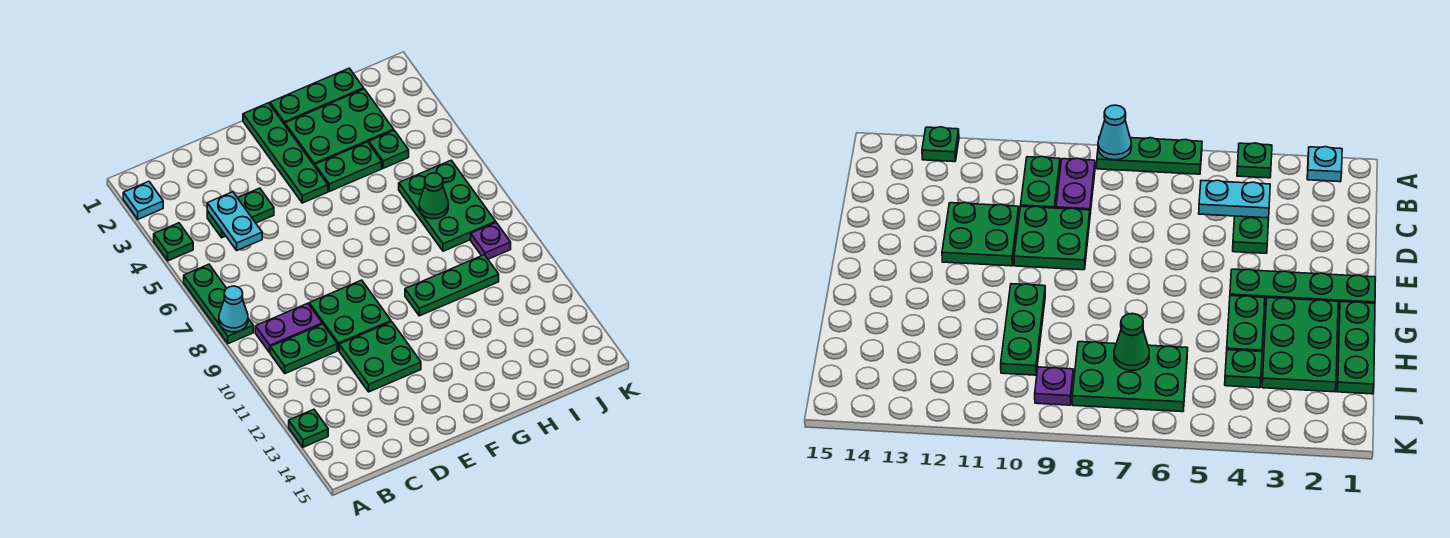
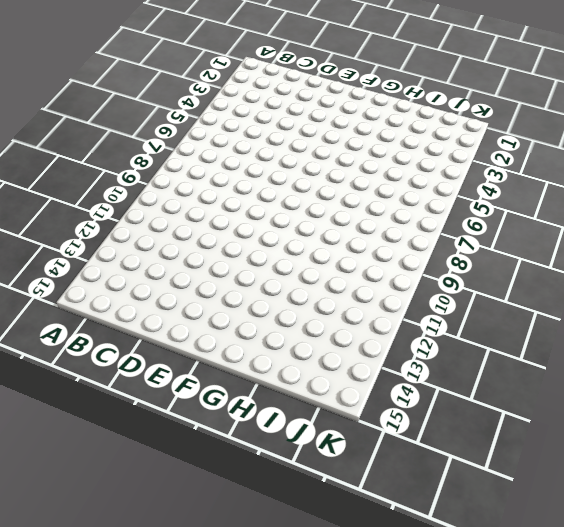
none -> cyan plate A2 level 1
none -> green plate A4 level 1
none -> green plate A6:A8 level 1

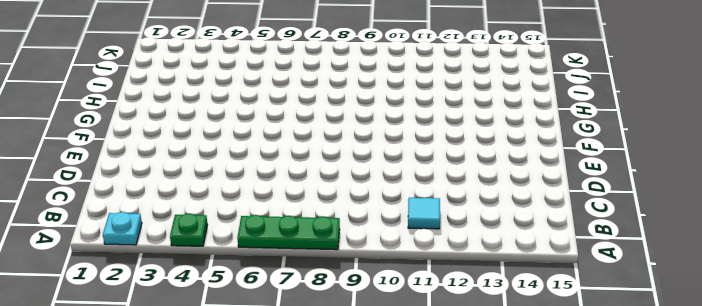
cyan tile B11 level 1 -> none
none -> green plate A13 level 1
none -> purple plate B9:C9 level 1
none -> green plate B10:C10 level 1

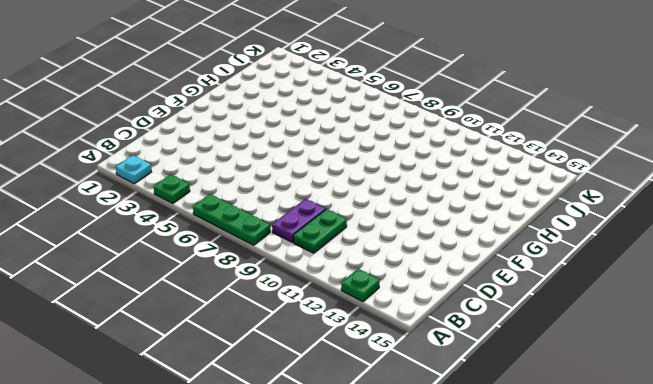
none -> green plate C4:D4 level 1
none -> green plate D9:E10 level 1
none -> green plate D11:E12 level 1

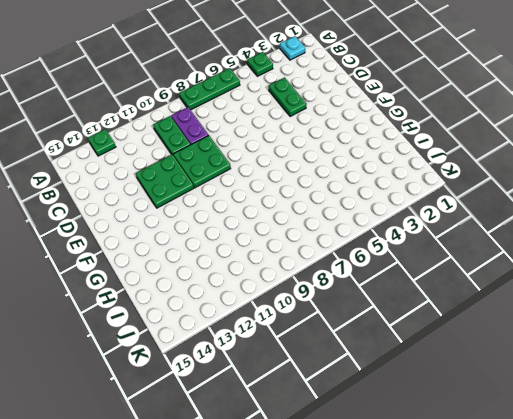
none -> green plate F1:F4 level 1
none -> green plate G1:I1 level 1
none -> green plate G2:I3 level 1

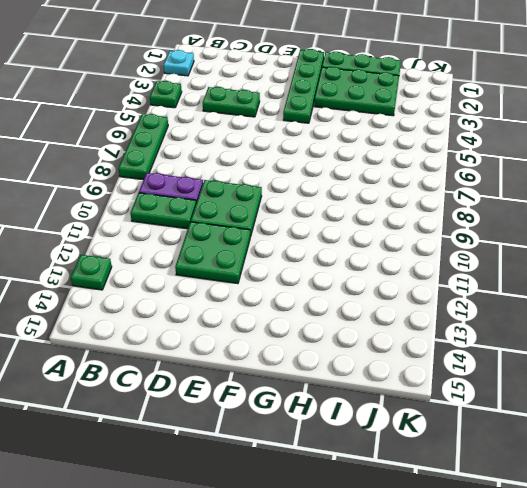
none -> green plate G4:H4 level 1
none -> green plate G10:I10 level 1
none -> green plate I4 level 1

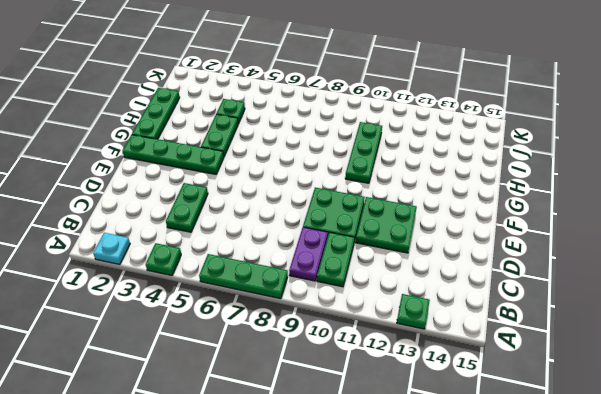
none -> green plate G2:I3 level 1
none -> green plate I6:J8 level 1
none -> purple plate J9 level 1

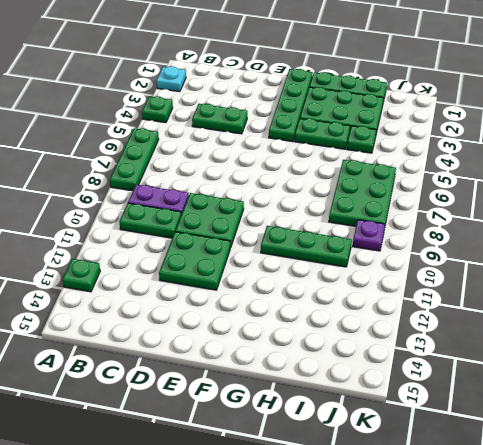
none -> cyan cone A8 level 2
none -> cyan plate C4:C5 level 2
none -> green cone I7 level 2

